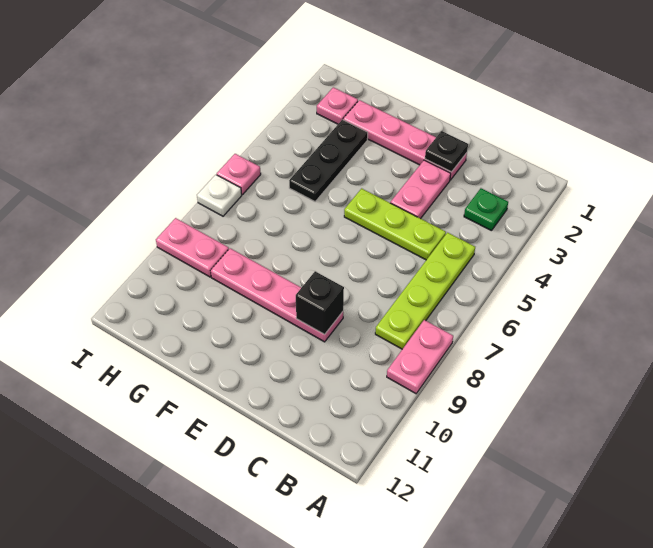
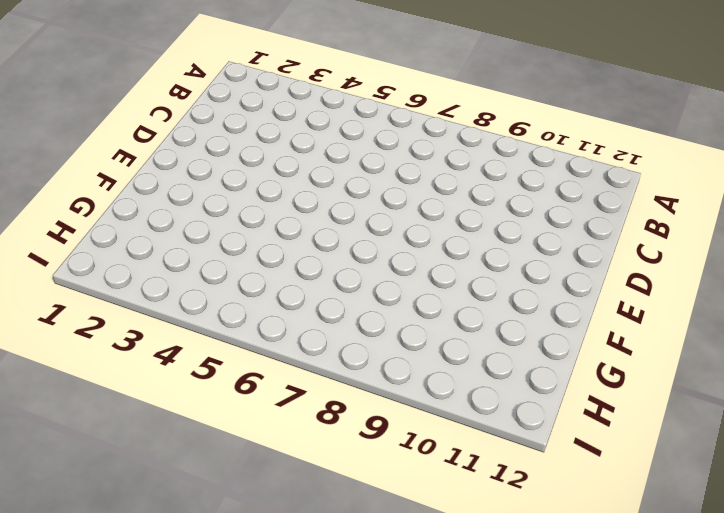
none -> pink plate A8:A9 level 1
none -> green plate B3 level 1
none -> lime plate B5:B8 level 1

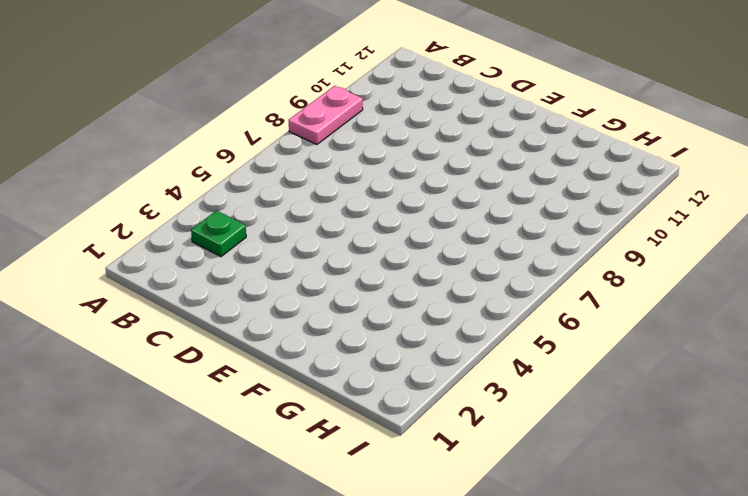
none -> lime plate B5:B8 level 1
none -> lime plate C5:E5 level 1
none -> pink plate D2:G2 level 1

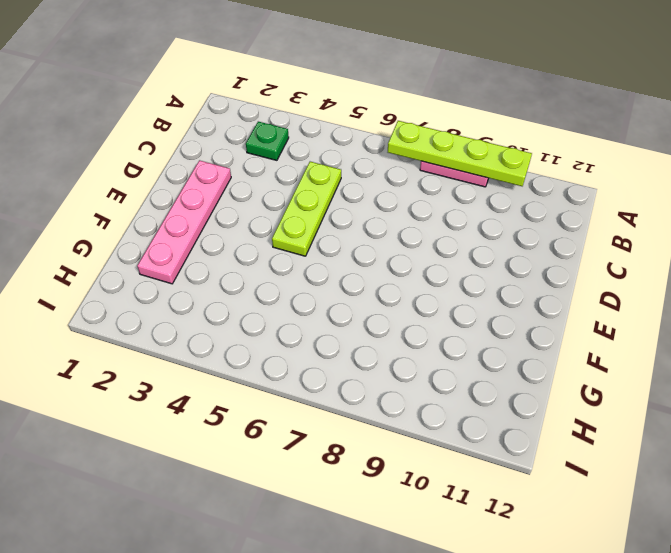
lime plate A7:A10 level 2 -> lime plate B5:B8 level 1
none -> pink plate D3:D4 level 1
none -> pink plate D9:G9 level 1
none -> black plate G3:G5 level 1

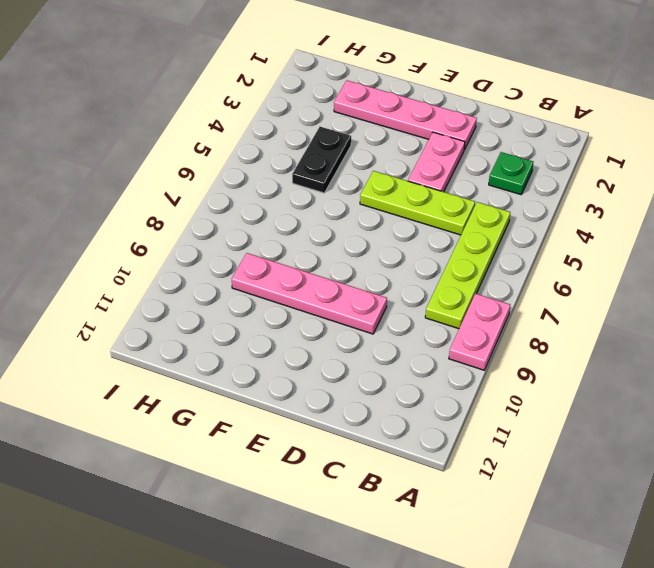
black plate G4:G5 level 1 -> black plate G3:G5 level 1
none -> pink plate H2 level 1
none -> pink plate H9:I9 level 1
none -> pink plate I6 level 1

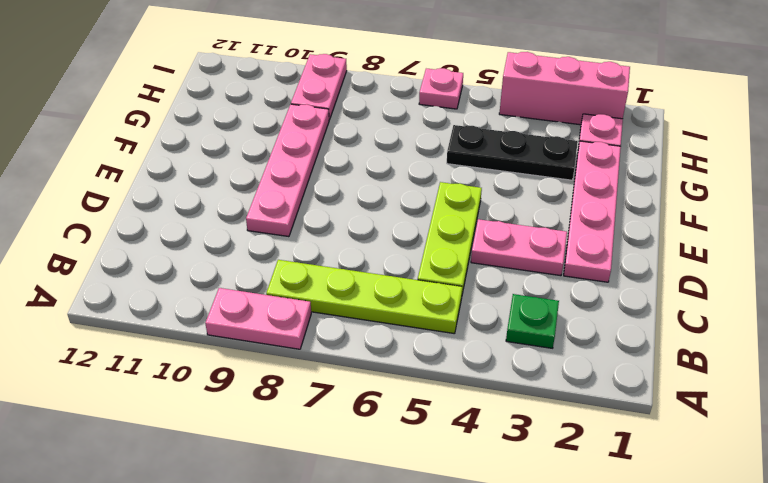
pink brick I2:I4 level 1 -> none
none -> white plate I7 level 1
none -> black plate D2 level 2
none -> black brick D9 level 2

